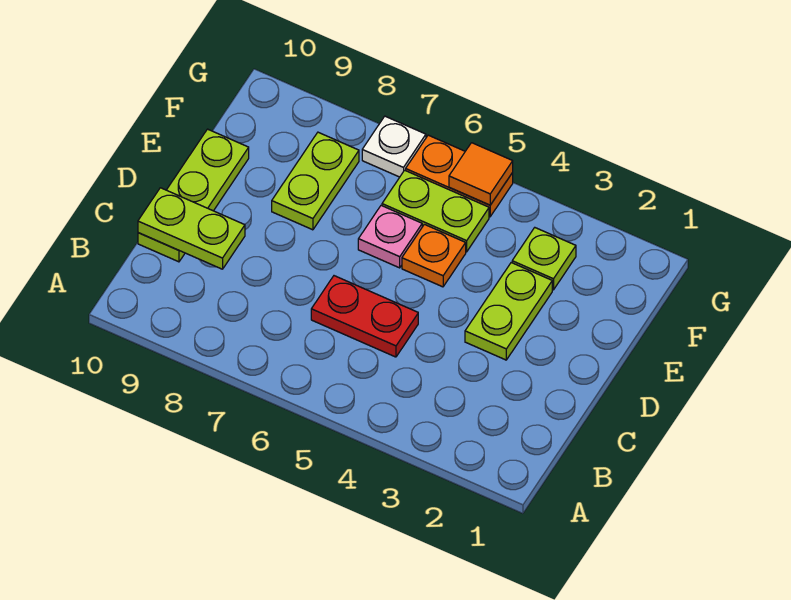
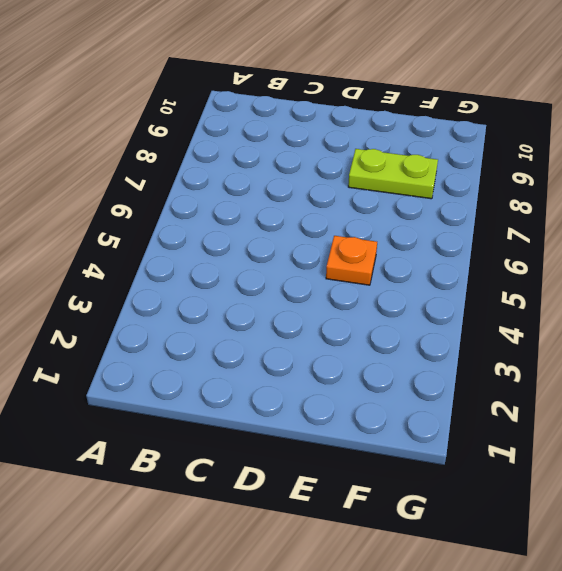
none -> red plate C5:C6 level 1
none -> lime plate C10:E10 level 1
none -> lime plate D3:E3 level 1

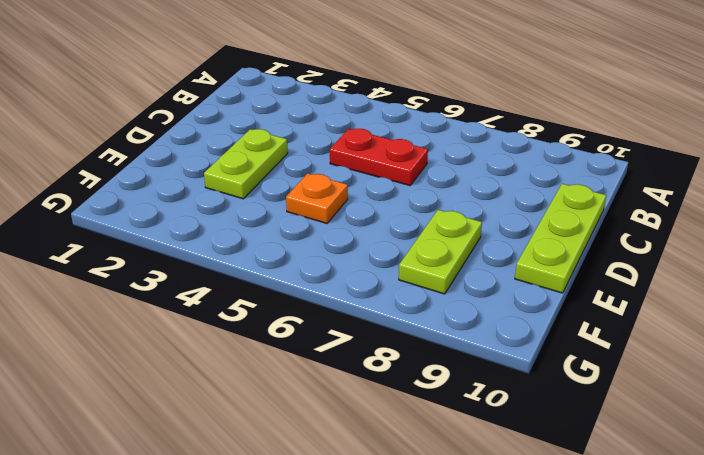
none -> pink plate E6 level 1
none -> lime plate F3 level 1
none -> lime plate F5:F6 level 1

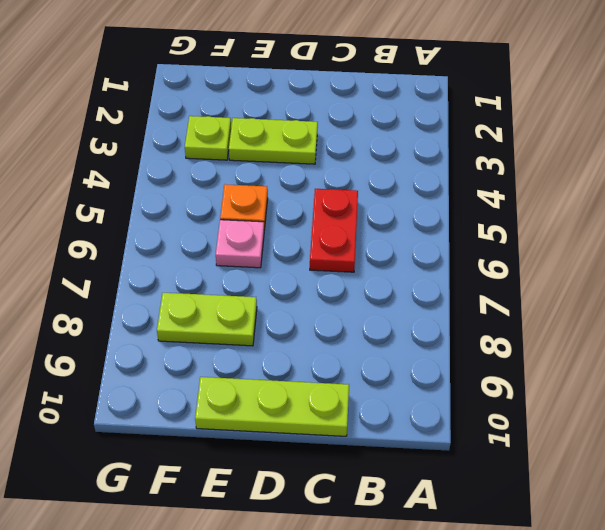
none -> lime plate F5:F6 level 1
none -> orange plate G5:G6 level 1
none -> white plate G7 level 1

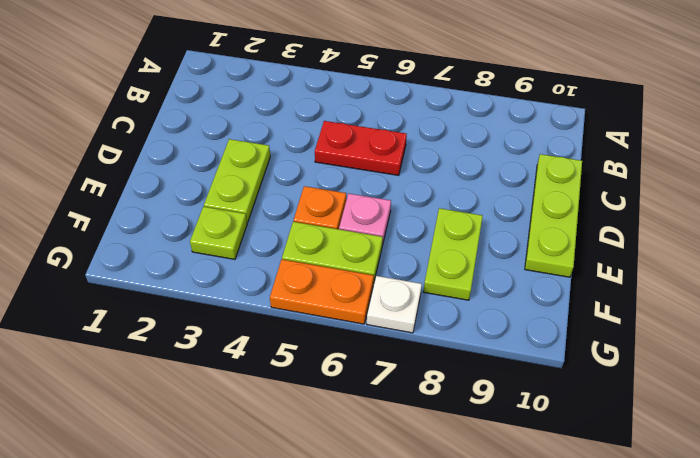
none -> lime plate C9:C10 level 2
none -> orange tile G5 level 2

